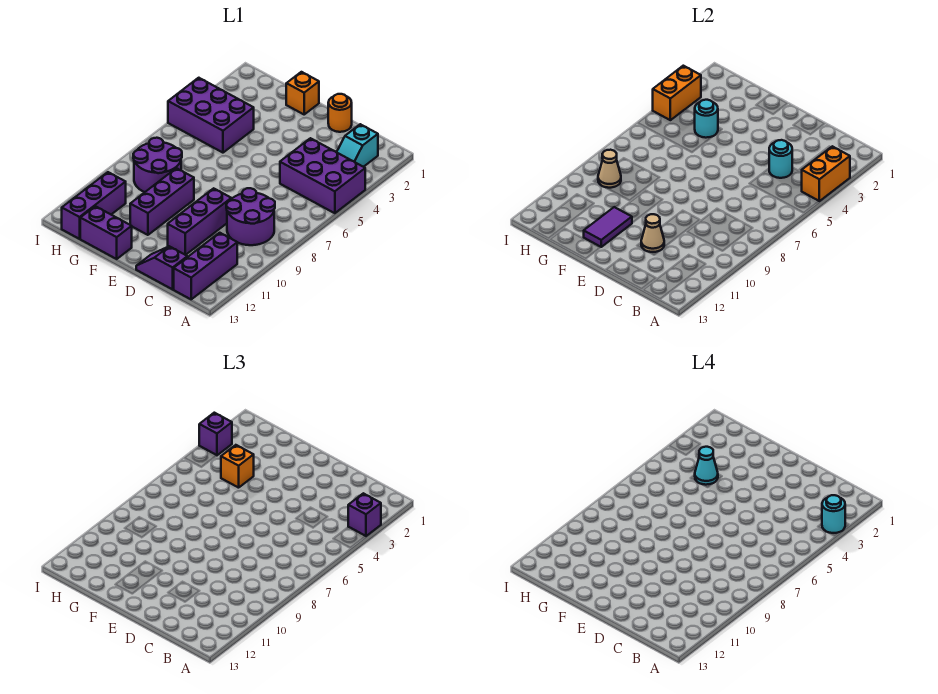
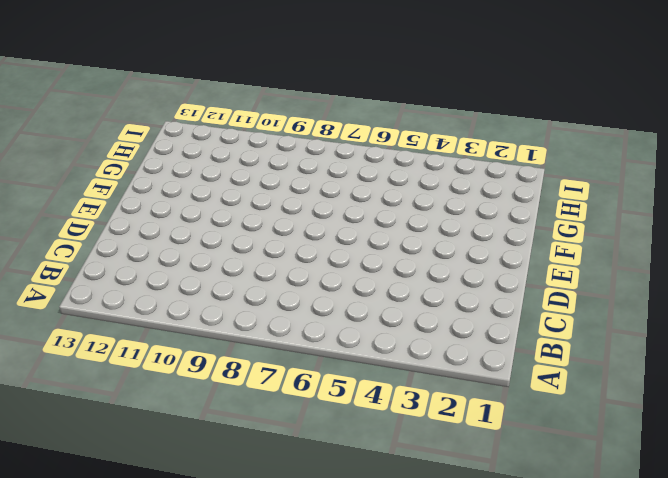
none -> purple brick A4:C5 level 1
none -> cyan slope B2:B3 level 1 top 2
none -> purple round brick B8:C9 level 1

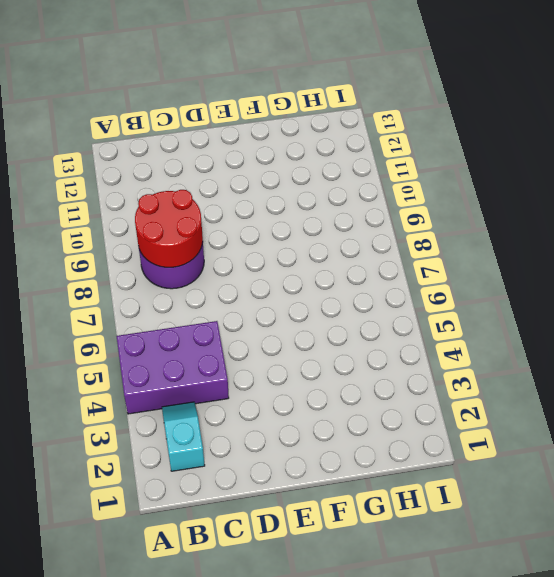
red round brick B8:C9 level 2 -> none
none -> purple brick B11:B13 level 1
none -> purple slope C13:D13 level 1 top C
none -> orange round brick D1 level 1

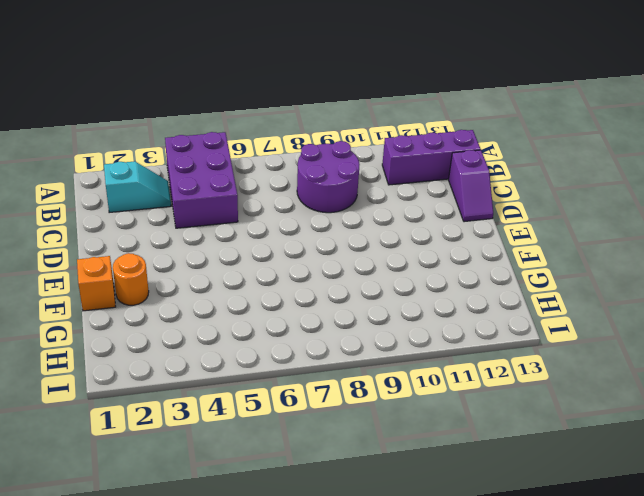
orange round brick F2 level 1 -> orange round brick D1 level 1
none -> purple brick D9:D11 level 1
none -> purple brick F9:F11 level 1
none -> purple brick F13:G13 level 1

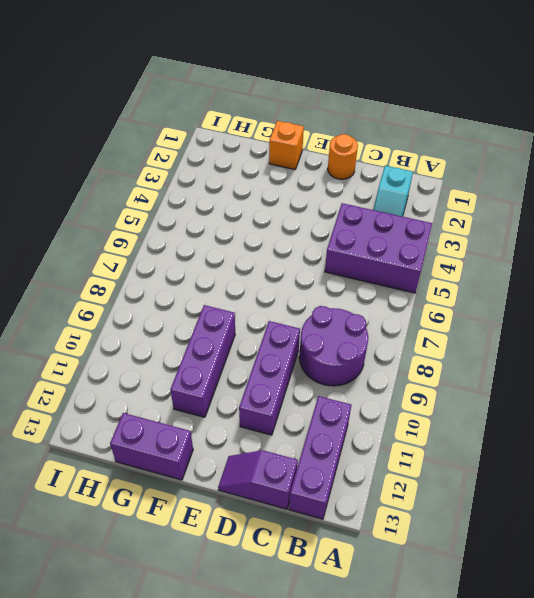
none -> purple brick G4:I5 level 1
none -> purple round brick G8:H9 level 1
none -> purple brick H11:H13 level 1

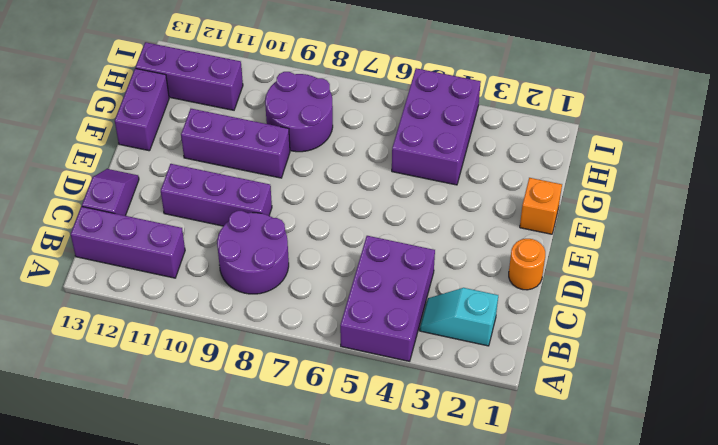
none -> orange brick A3:A4 level 2
none -> cyan round brick C4 level 2
none -> tan cone D11 level 2

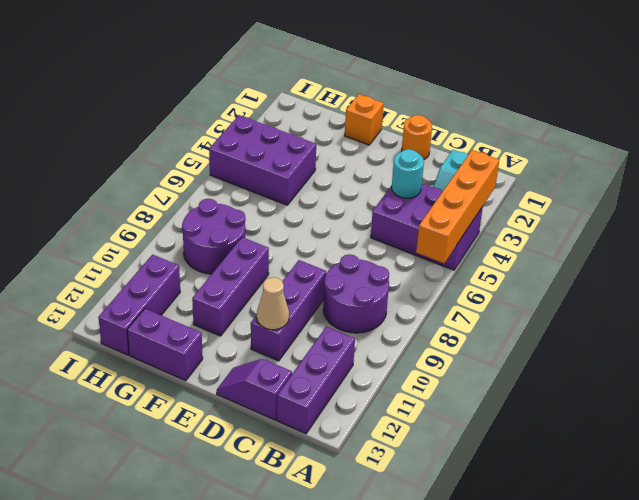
orange brick A3:A6 level 2 -> orange brick A3:A4 level 2
none -> purple tile F11:F12 level 2
none -> cyan round brick G4 level 2
none -> tan cone H9 level 2

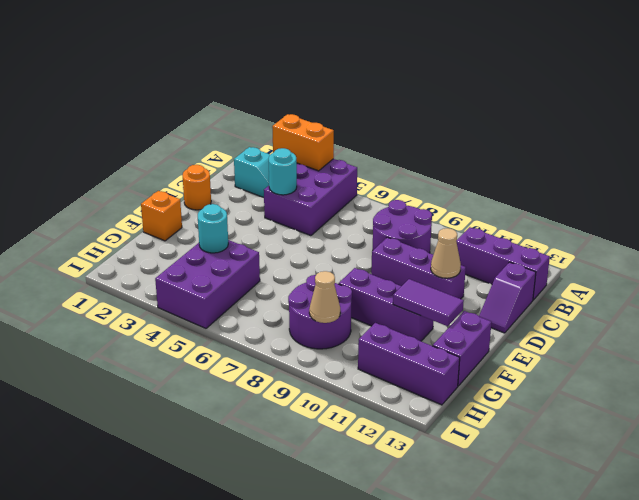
none -> orange brick I3:I4 level 2
none -> purple brick A3 level 3
none -> orange brick G4 level 3

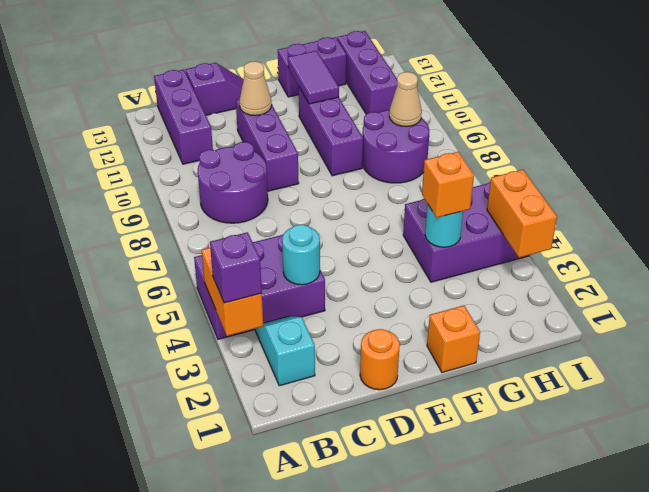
none -> purple brick I3 level 3
none -> cyan round brick A3 level 4
none -> cyan cone G4 level 4

